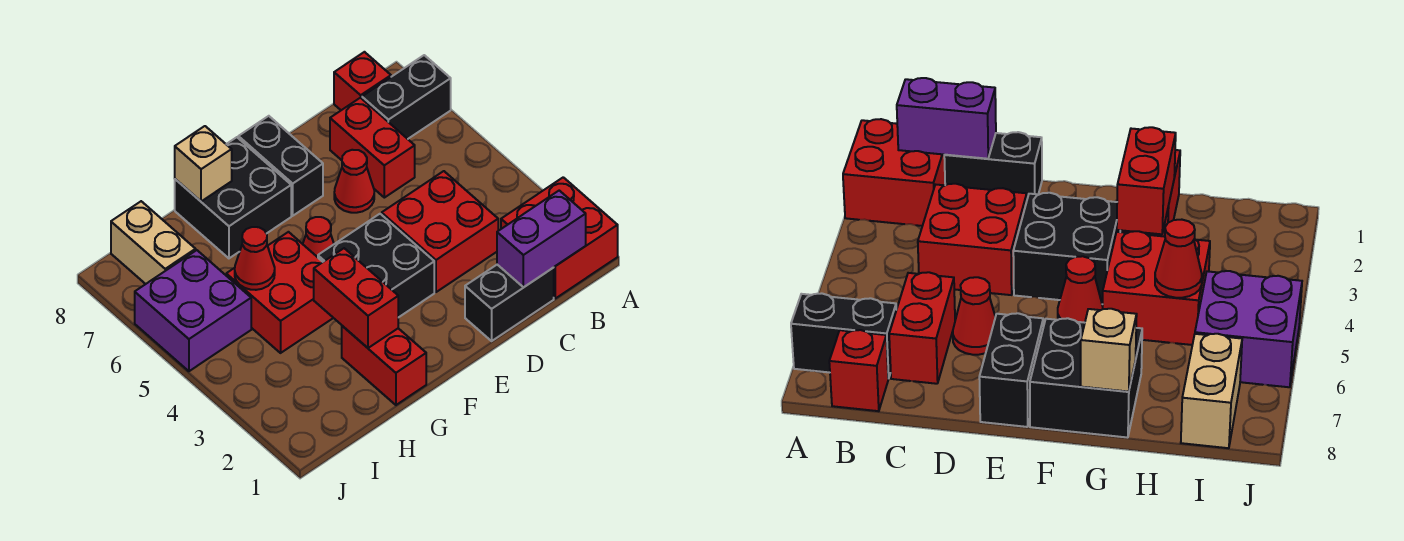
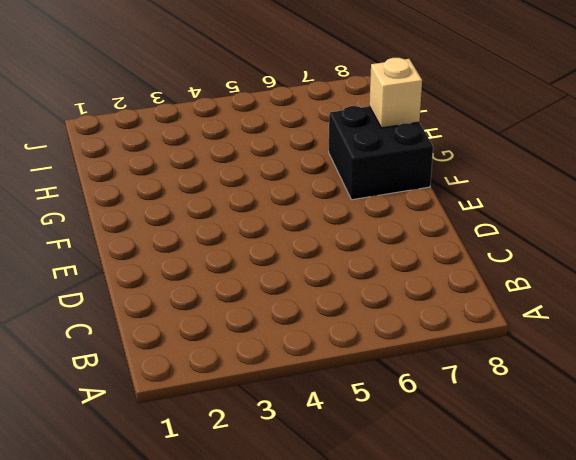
none -> red brick A1:B2 level 1
none -> black brick A7:B7 level 1
none -> red brick B8 level 1

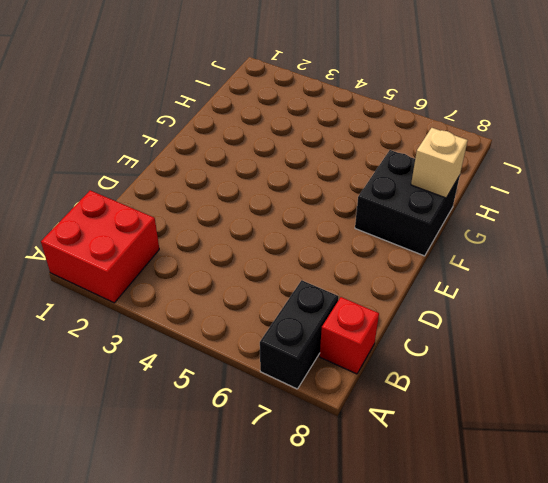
none -> black brick C1:D1 level 1
none -> red brick C3:D4 level 1
none -> red brick C6:C7 level 1

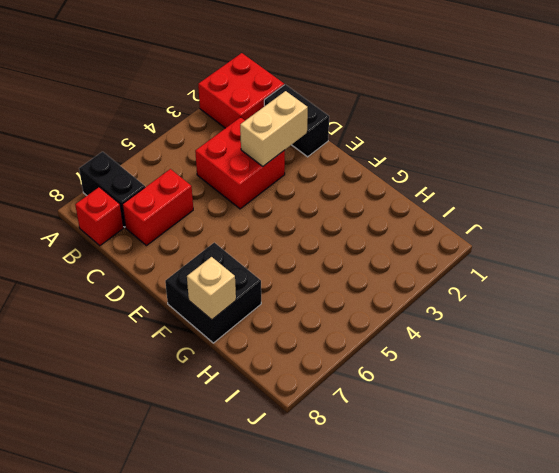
tan brick D2:D3 level 2 -> tan brick I7:I8 level 1
none -> red cone D6 level 1
none -> black brick E3:F4 level 1
none -> black brick E7:E8 level 1

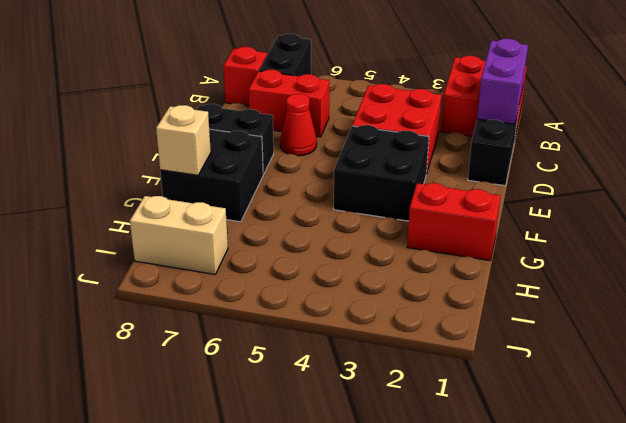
none -> red cone F5 level 1
none -> red brick G4:H5 level 1
none -> purple brick I5:J6 level 1

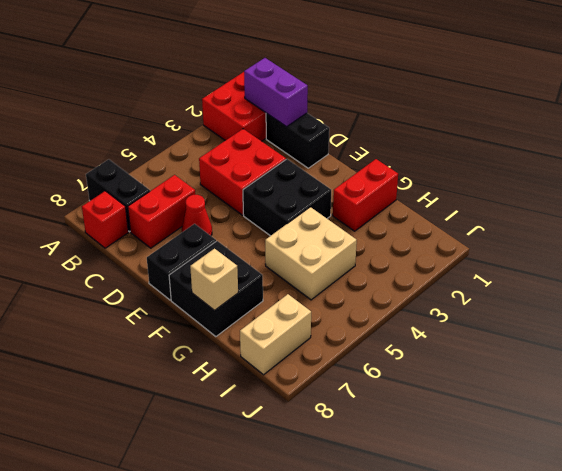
tan brick G4:H5 level 1 -> red brick G4:H5 level 1
none -> red cone F5 level 1
none -> purple brick I5:J6 level 1
none -> red brick G2:G3 level 2

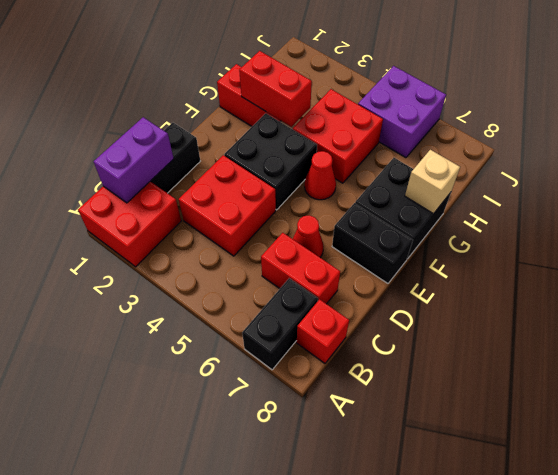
none -> tan brick I7:I8 level 1
none -> red cone H5 level 2

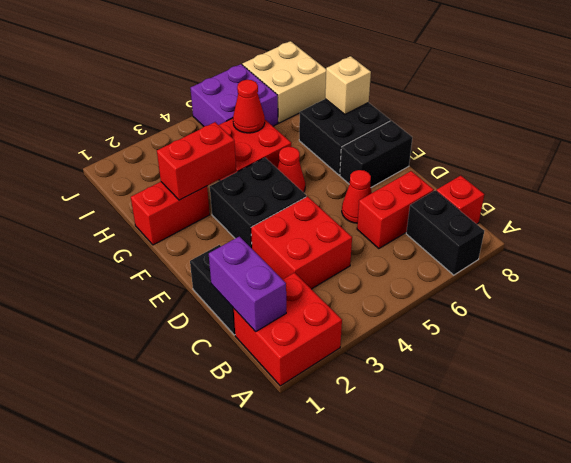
tan brick I7:J8 level 1 -> tan brick I7:I8 level 1

